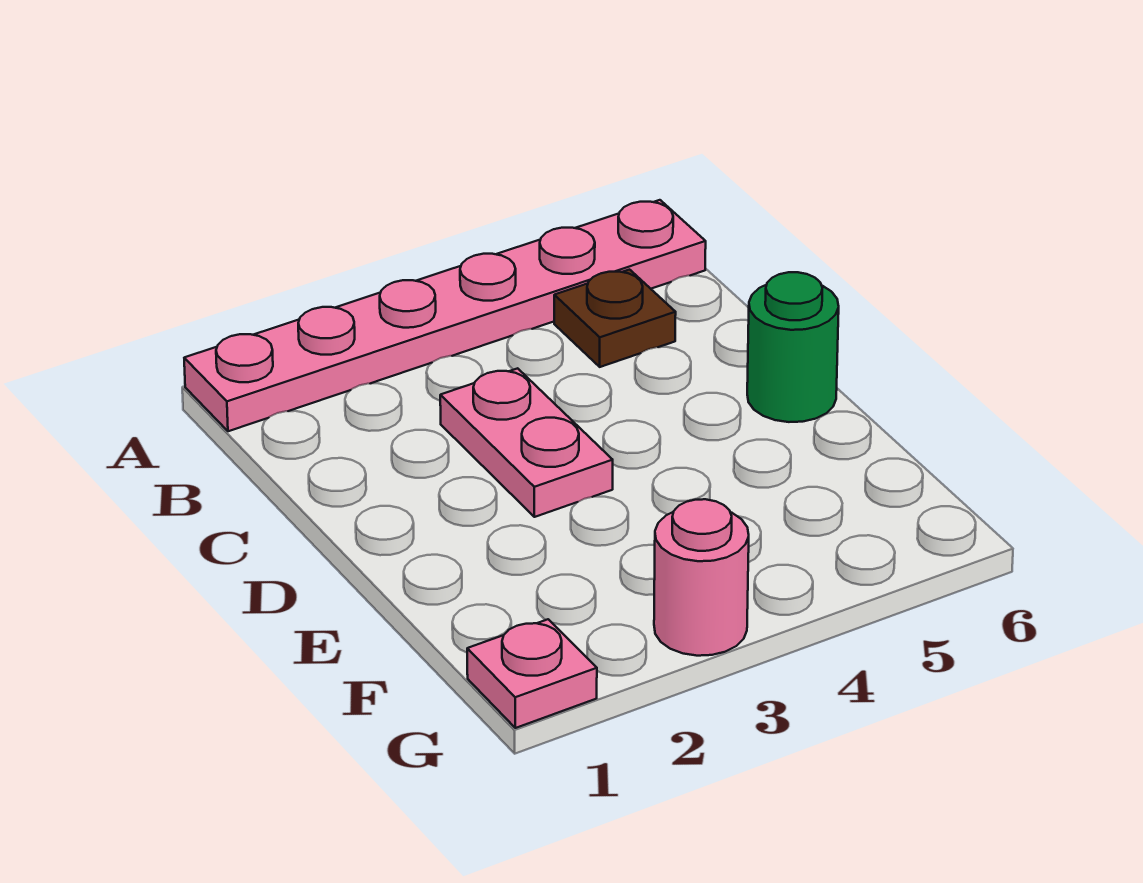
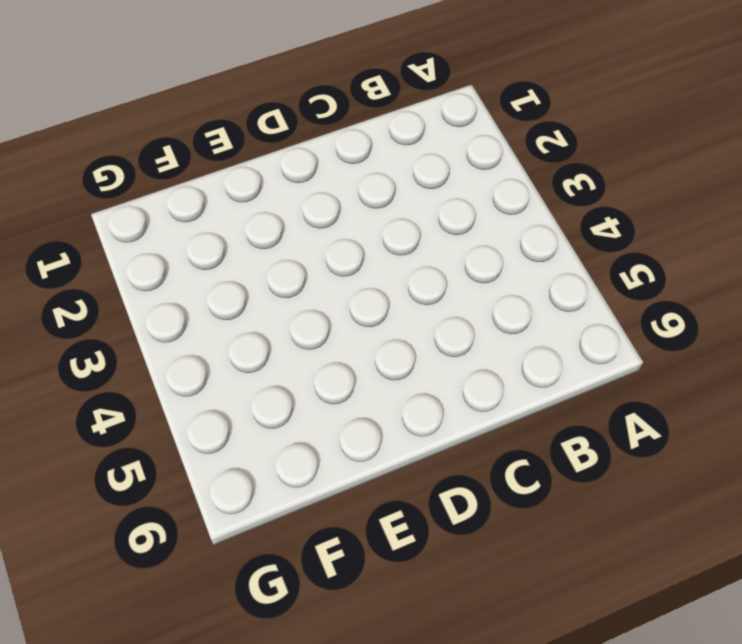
none -> pink plate A1:A6 level 1
none -> brown plate B5 level 1

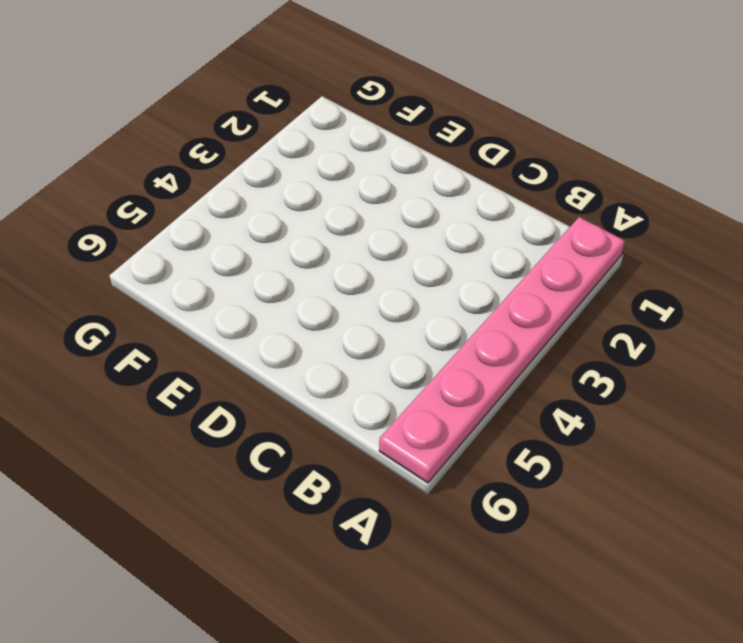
none -> brown plate B5 level 1
none -> pink plate C3:D3 level 1

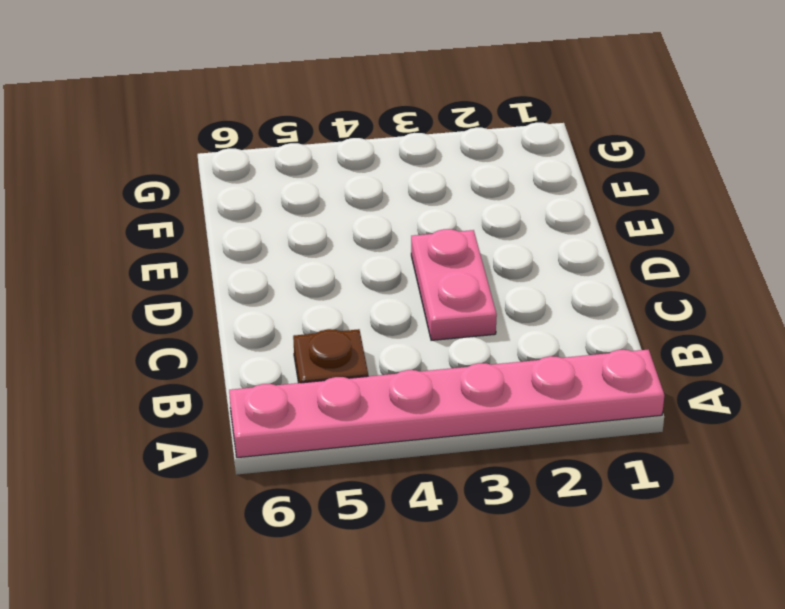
none -> green round brick D6 level 1
none -> pink plate G1 level 1

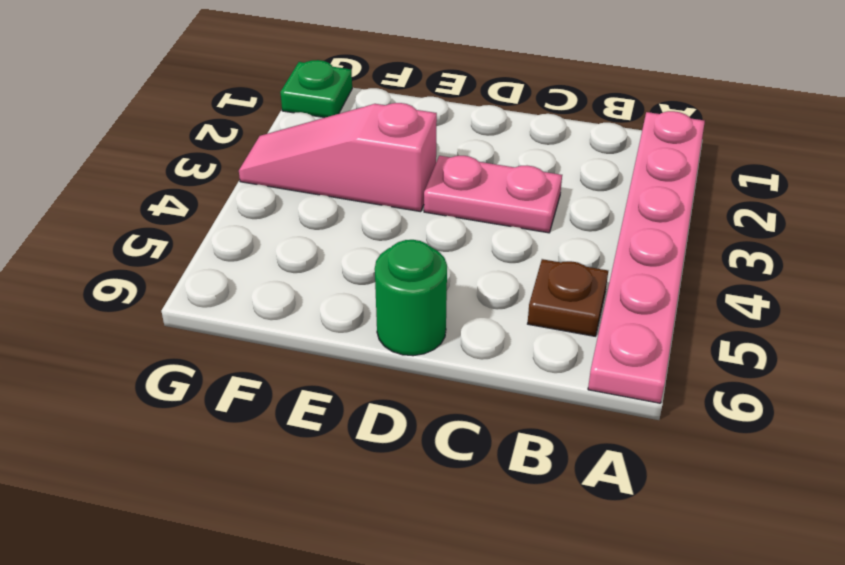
pink slope E3:G3 level 1 top E -> pink round brick G3 level 1
green plate G1 level 1 -> pink plate G1 level 1

